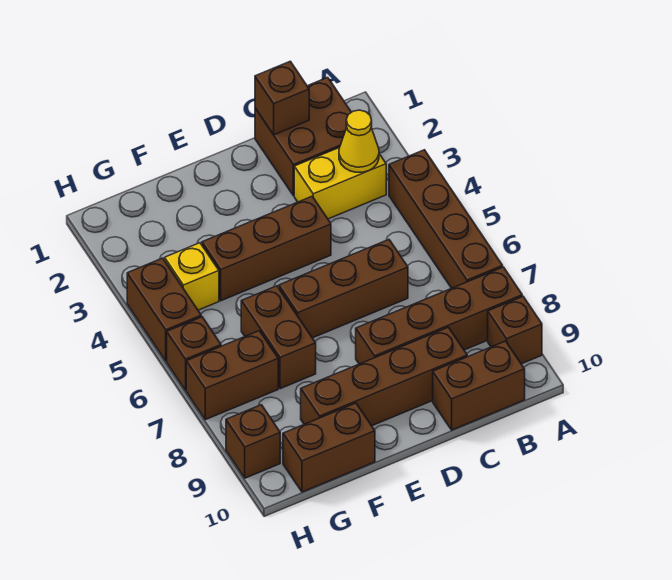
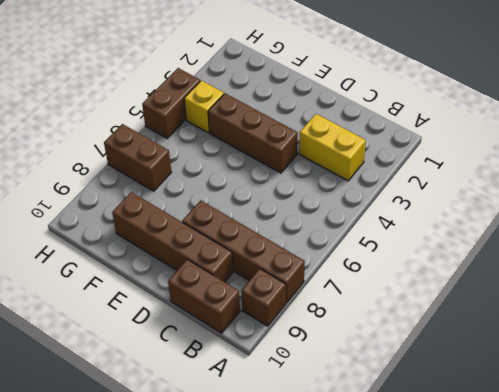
none -> brown brick A4:A7 level 1
none -> brown brick B1:C2 level 1
none -> brown brick C6:E6 level 1

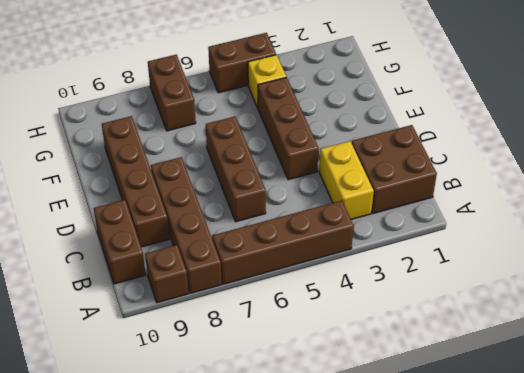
none -> brown brick F6:F7 level 1
none -> brown brick F10:G10 level 1
none -> brown brick H6 level 1

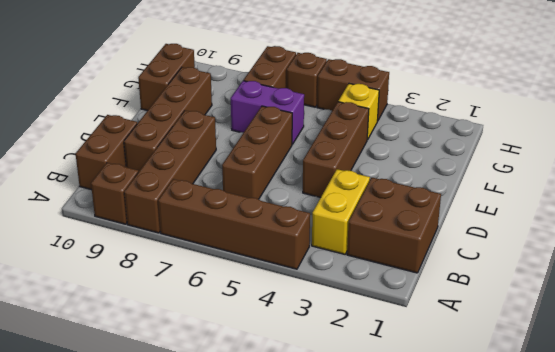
purple brick F6:F7 level 1 -> brown brick F6:F7 level 1
none -> brown brick H9 level 1
none -> yellow cone B3 level 2
none -> brown brick C1 level 2

